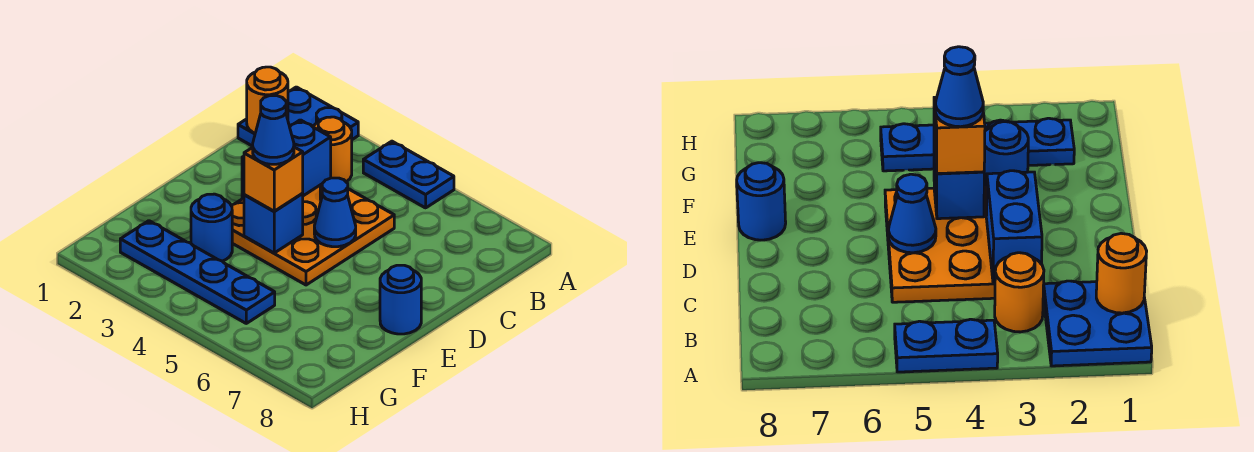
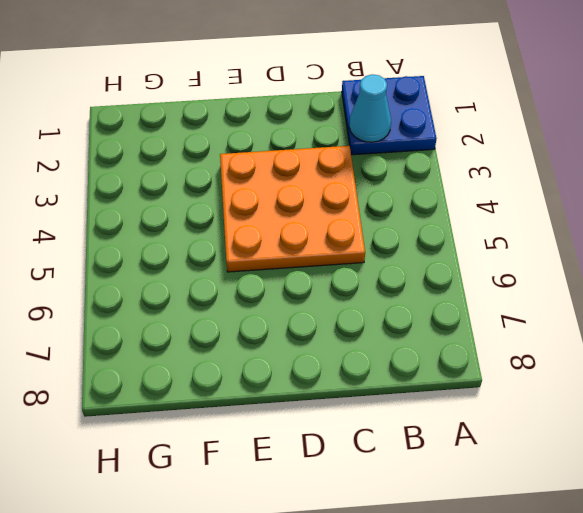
cyan cone B2 level 2 -> none
none -> blue plate A4:A5 level 1
none -> orange round brick B3 level 1
none -> blue round brick E8 level 1

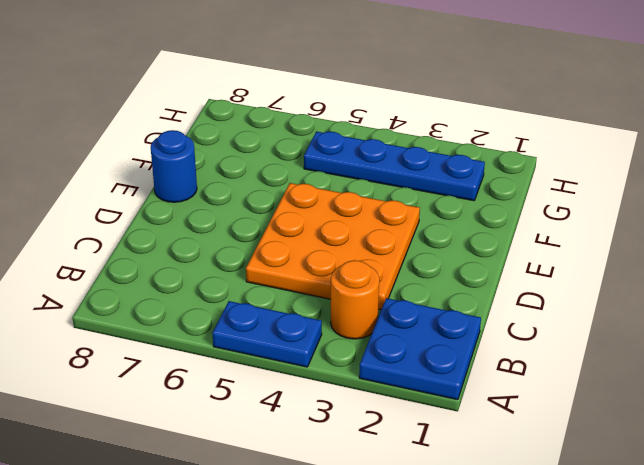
none -> blue round brick F3 level 1
none -> orange round brick B1 level 2
none -> blue brick C3:D3 level 2

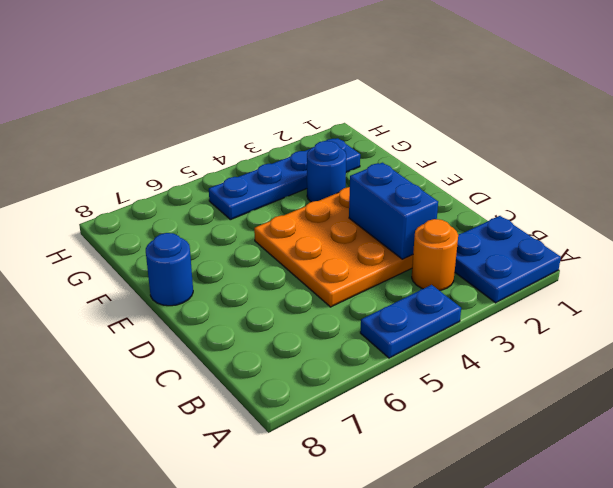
none -> orange round brick B1 level 2
none -> blue cone D5 level 2
none -> blue brick E4 level 2

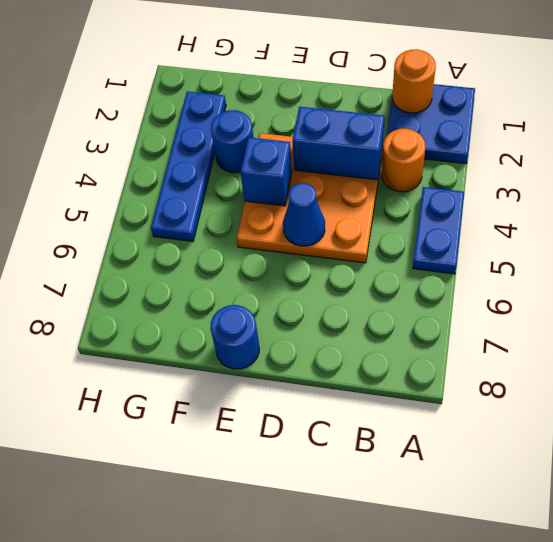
none -> orange brick E4 level 3
none -> blue cone E4 level 4

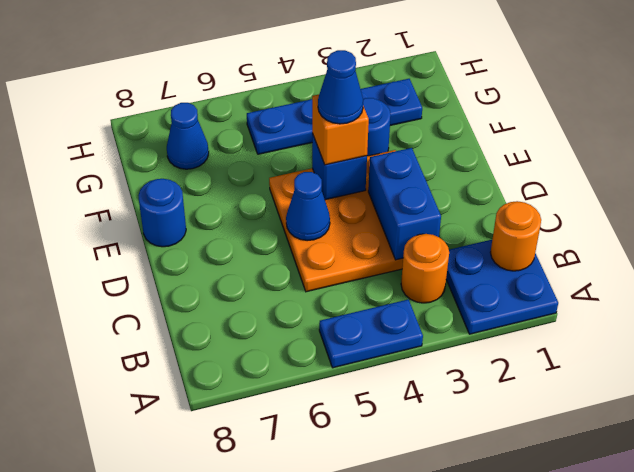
blue cone G7 level 1 -> none

